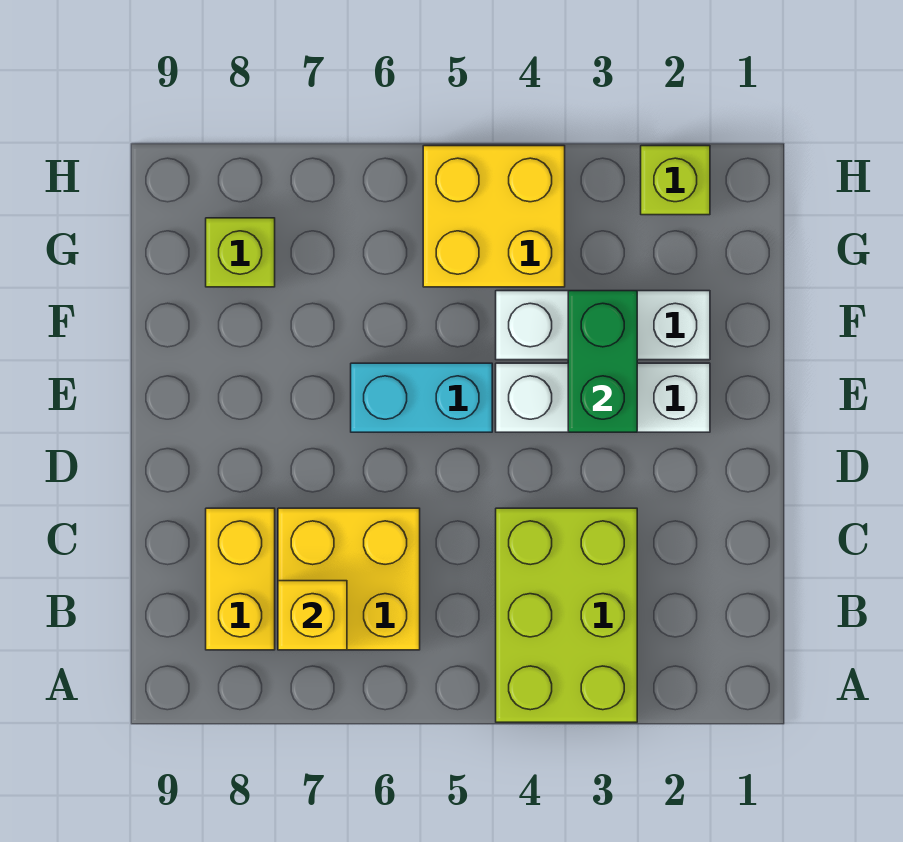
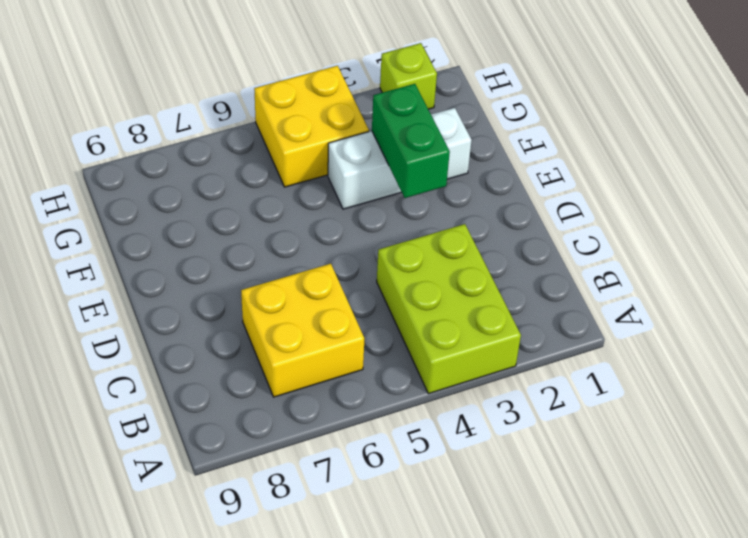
none -> yellow brick B8:C8 level 1
none -> white brick E2:E4 level 1

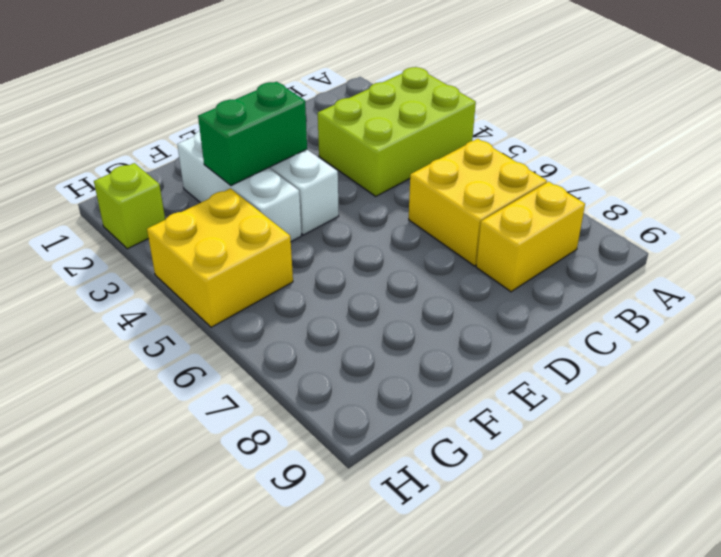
none -> cyan brick E5:E6 level 1
none -> lime brick G8 level 1

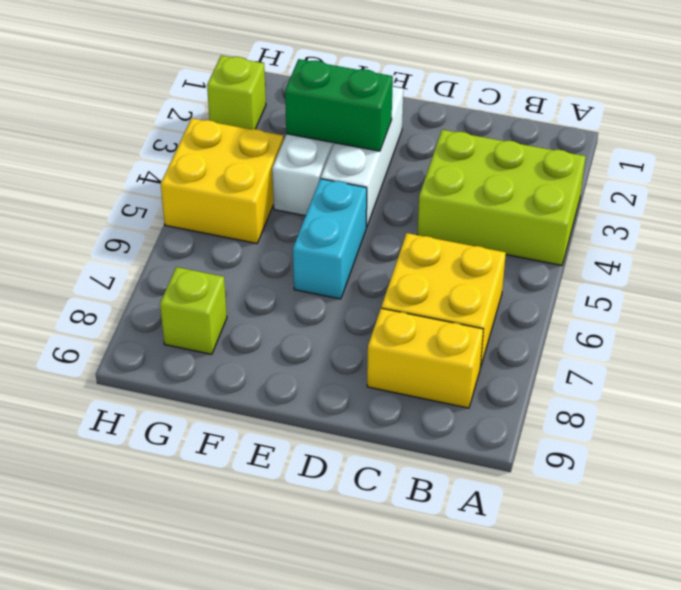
none -> yellow brick B7 level 2

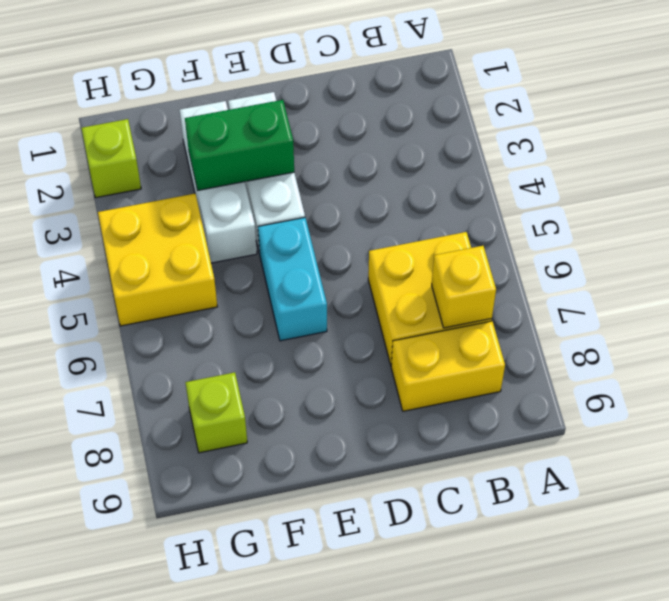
none -> lime brick A3:C4 level 1

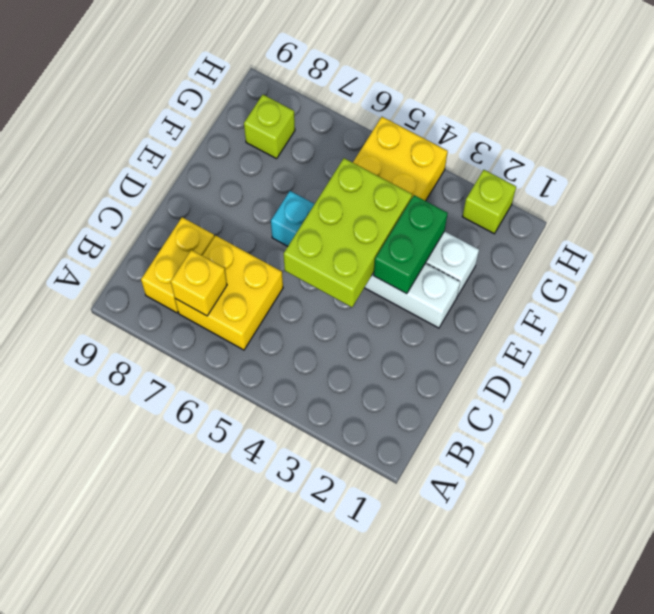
lime brick D4:F5 level 2 -> lime brick A3:C4 level 1

